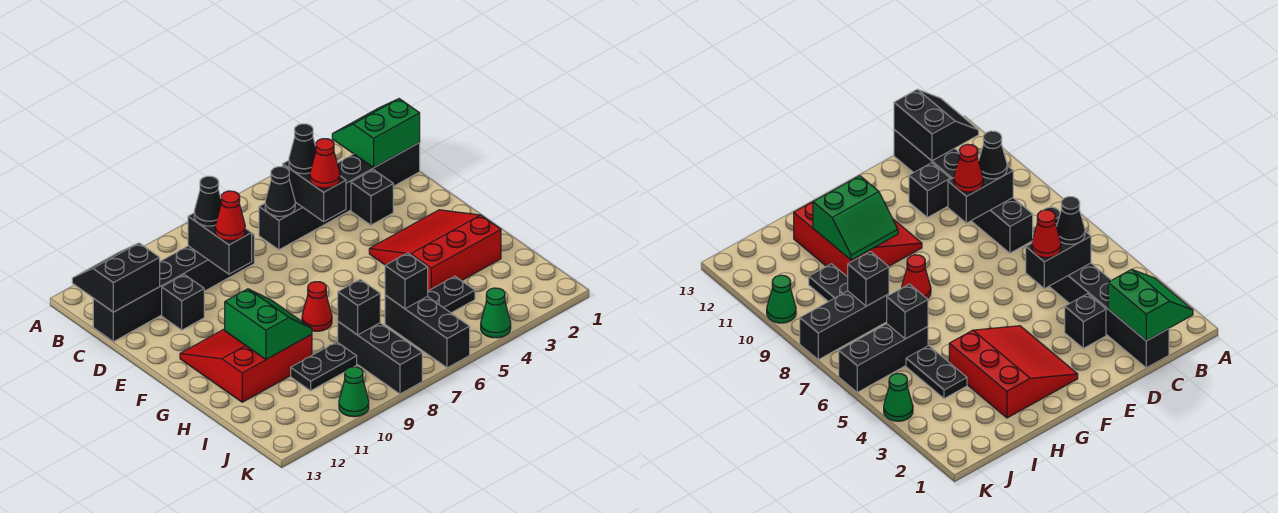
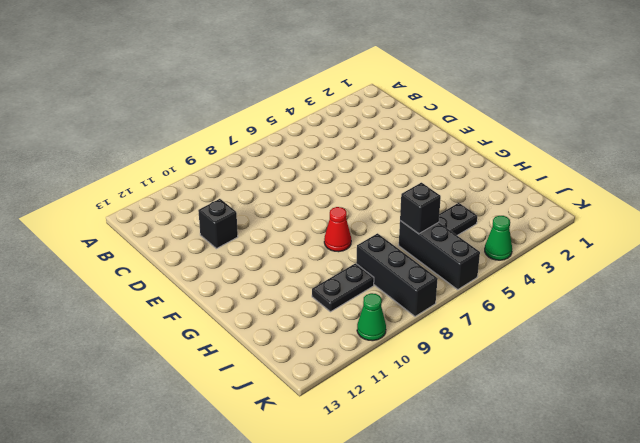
none -> black brick C1:C6 level 1
none -> black brick C8:C13 level 1
none -> black brick D3 level 1

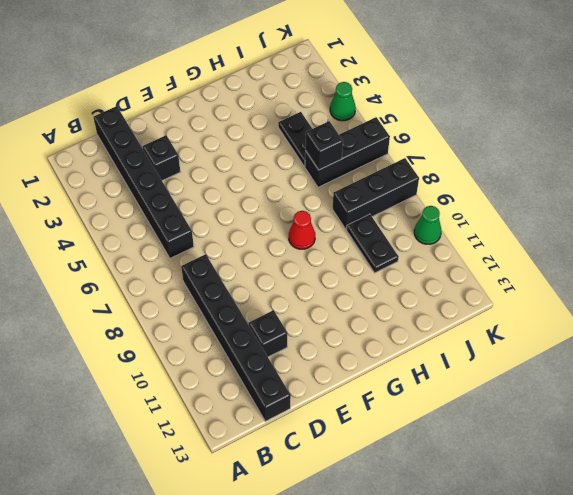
none -> red slope F2:H4 level 1 top H
none -> red slope F10:H12 level 1 top H
none -> green slope B1:C2 level 2 top C

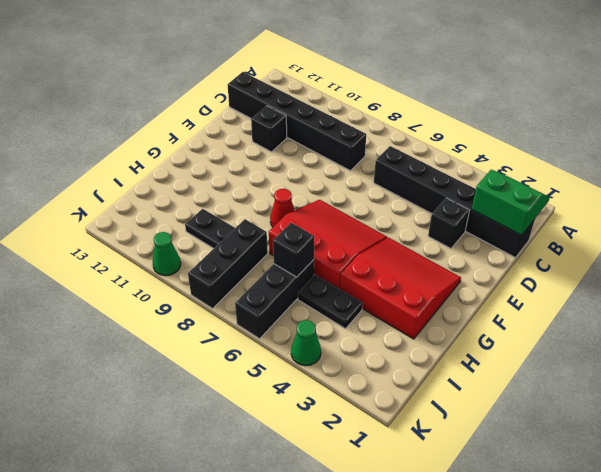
red slope F5:H7 level 1 top H -> red slope F10:H12 level 1 top H
none -> black slope B12:C13 level 2 top C
none -> black brick C5:D5 level 2
none -> black cone C6 level 2

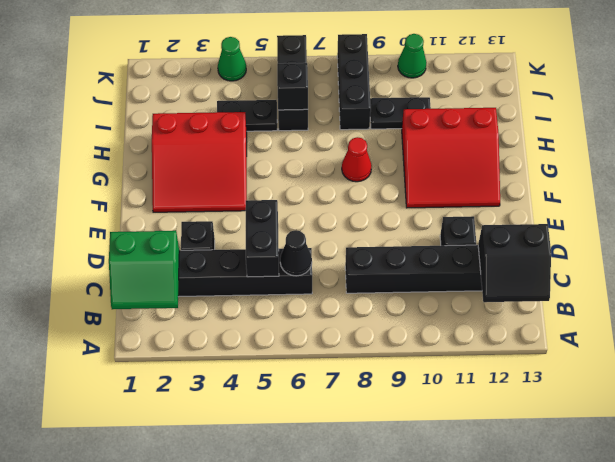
none -> black brick C9:D9 level 2
none -> green slope G10:H11 level 2 top 11
none -> black brick I8 level 2

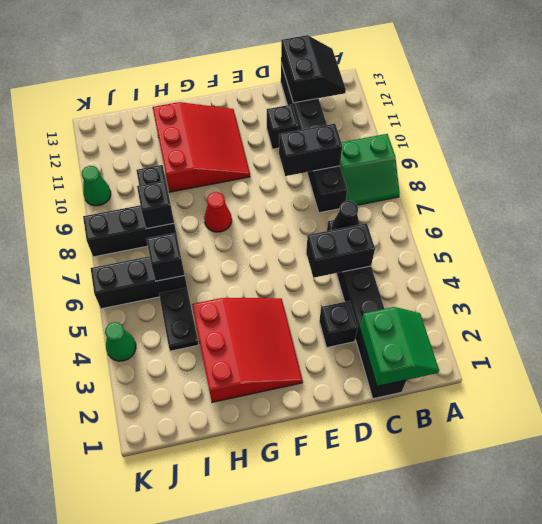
green slope A8:B9 level 1 top 9 -> green slope G10:H11 level 2 top 11
none -> black cone C5 level 3
none -> black cone C9 level 3
none -> red cone D5 level 3

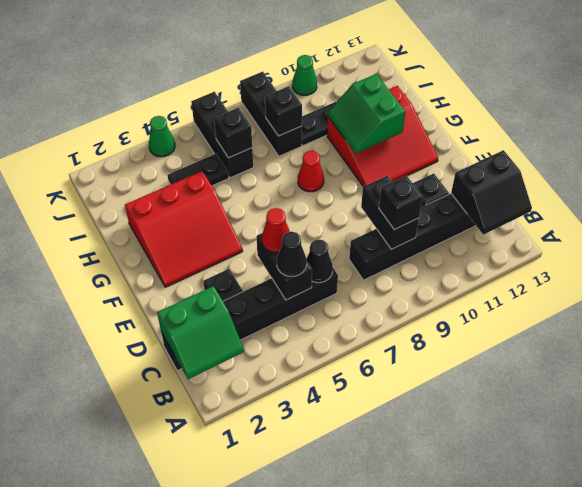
black brick C9 level 3 -> black cone C9 level 3
none -> red cone D9 level 3

